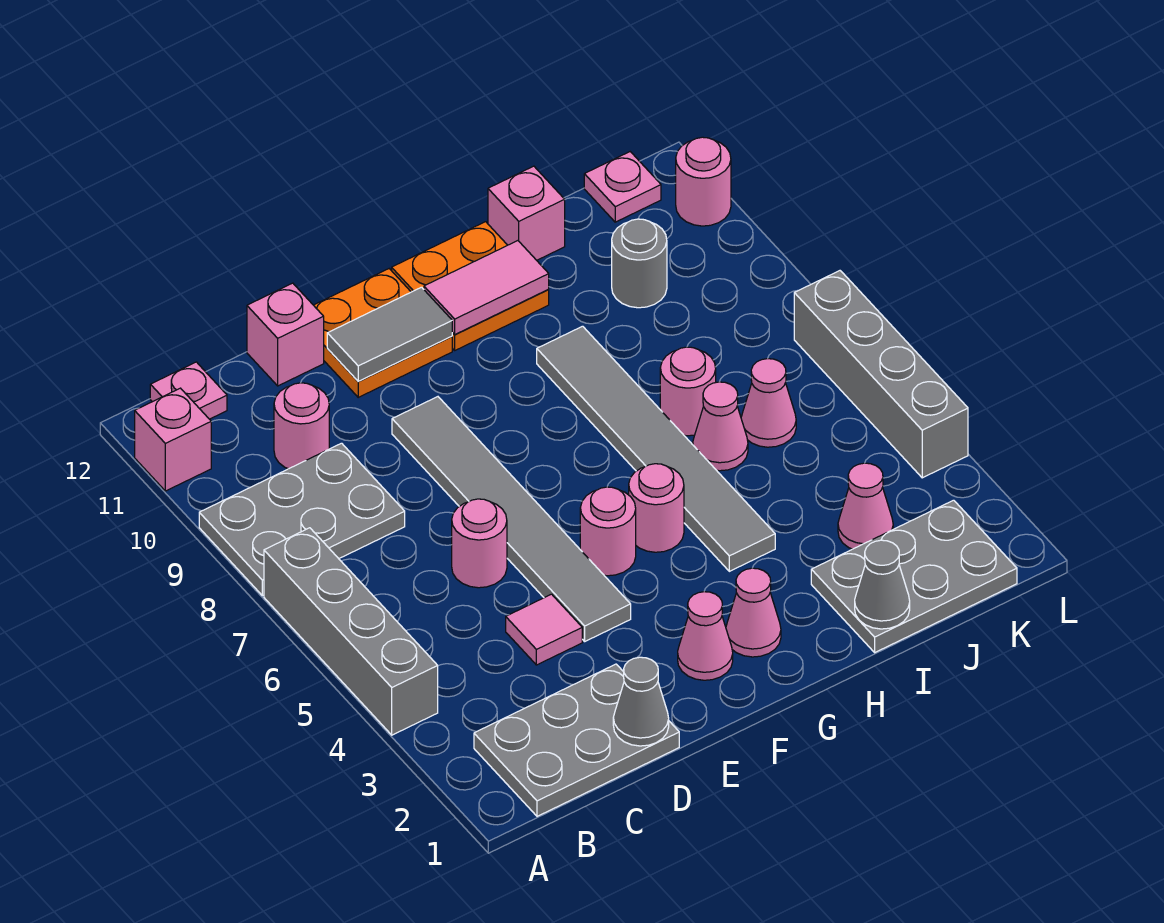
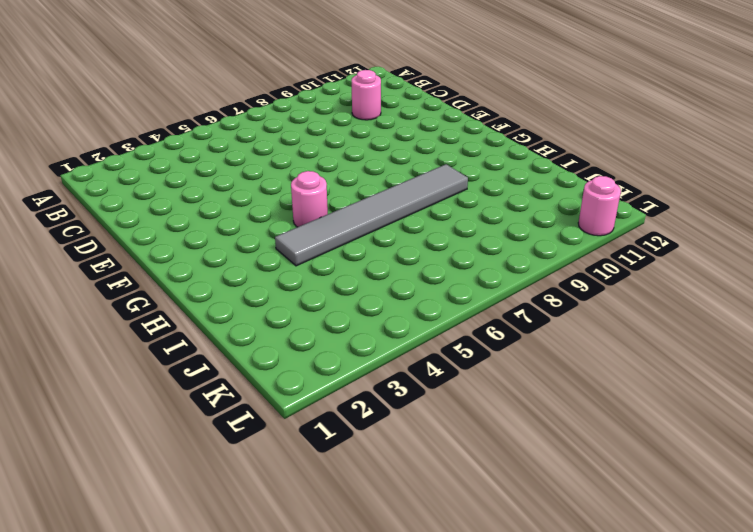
none -> grey brick A4:A7 level 1
none -> grey plate A8:C9 level 1
none -> pink brick A11 level 1
none -> grey plate B1:D2 level 1

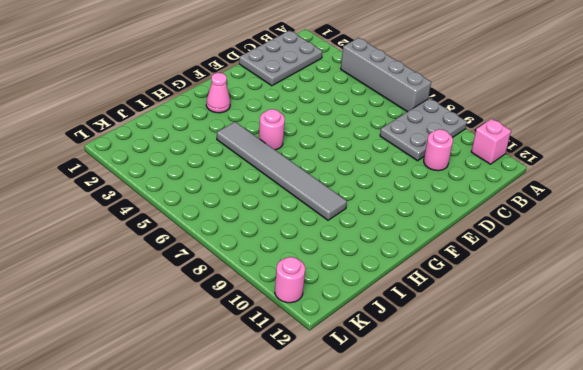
none -> pink plate B12 level 1
none -> pink tile D4 level 1
none -> pink round brick D6 level 1
none -> pink brick D12 level 1

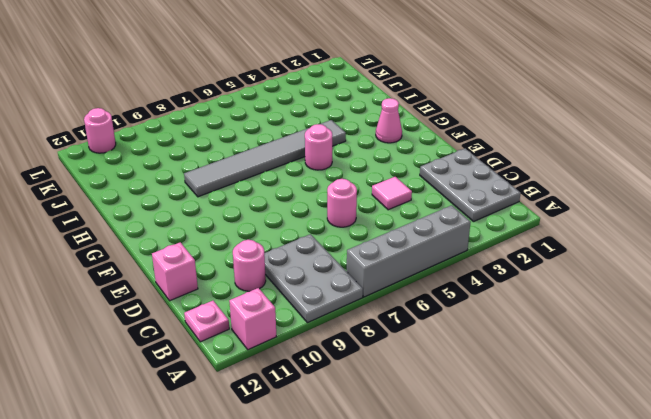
none -> grey tile E4:E9 level 1
none -> orange plate E11:F12 level 1
none -> pink cone F2 level 1
none -> pink round brick F5 level 1

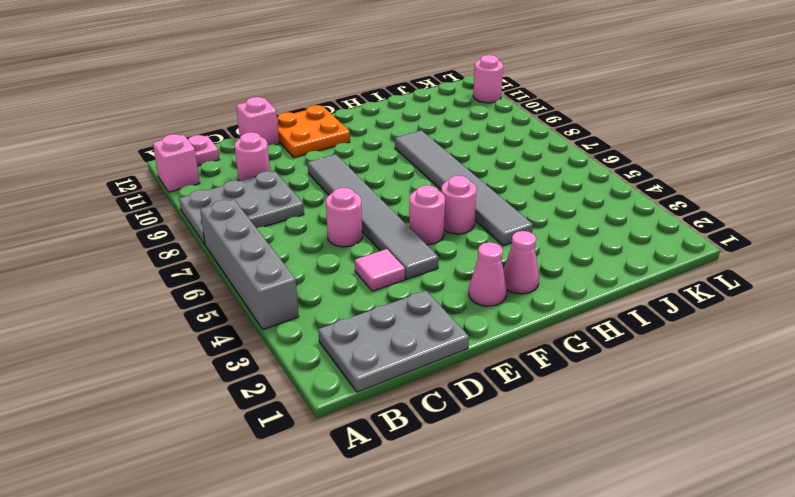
none -> orange plate G11:H12 level 1
none -> grey plate I1:K2 level 1
none -> pink cone I6 level 1
none -> pink round brick I7 level 1

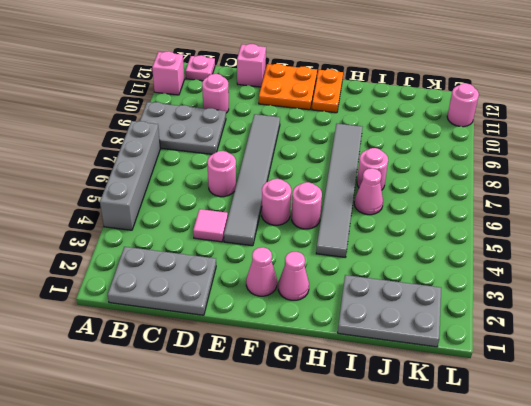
orange plate G11:G12 level 1 -> orange plate G11:H12 level 1
none -> pink brick I12 level 1
none -> pink cone J3 level 1
none -> pink cone J6 level 1
none -> grey round brick J10 level 1

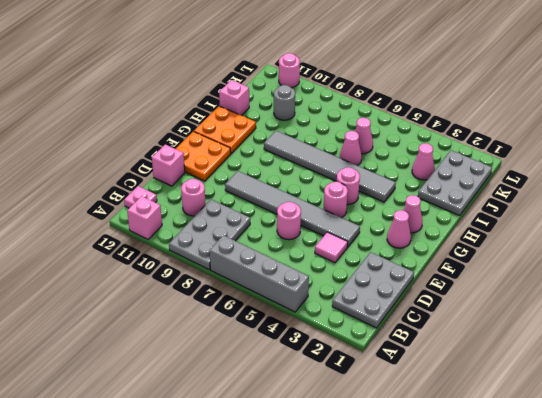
none -> pink round brick I7 level 1
none -> pink plate K12 level 1
none -> grey brick L4:L7 level 1
none -> grey cone D1 level 2

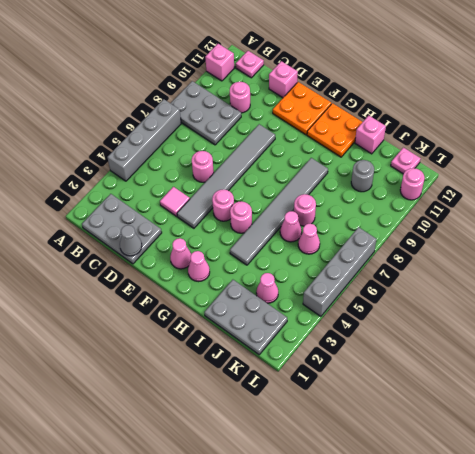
none -> grey tile E11:F11 level 2
none -> pink tile G11:H11 level 2
none -> grey cone I1 level 2

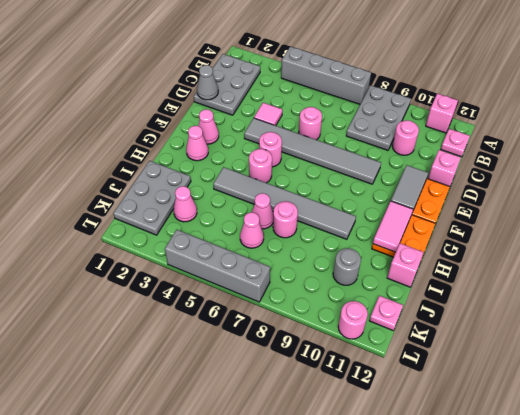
none -> grey cone I1 level 2

